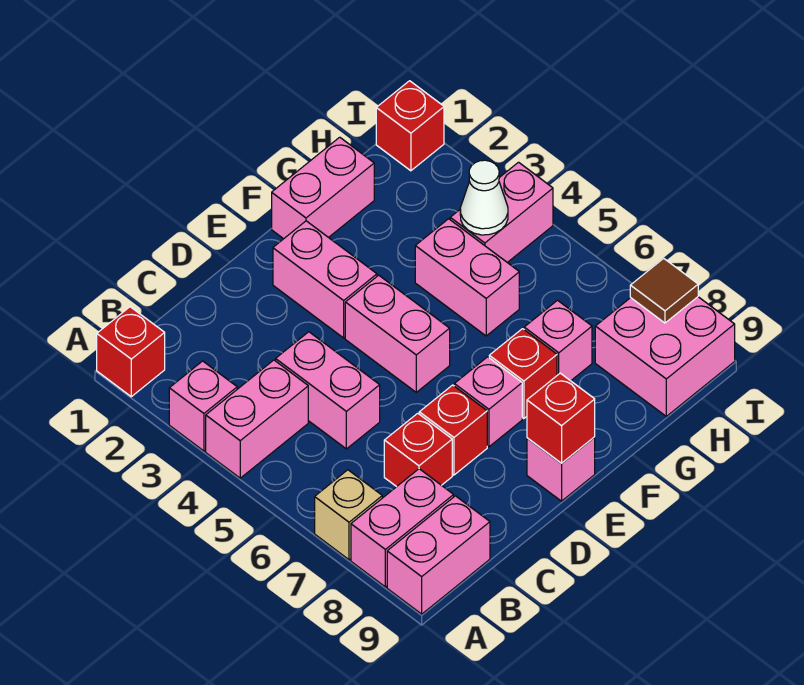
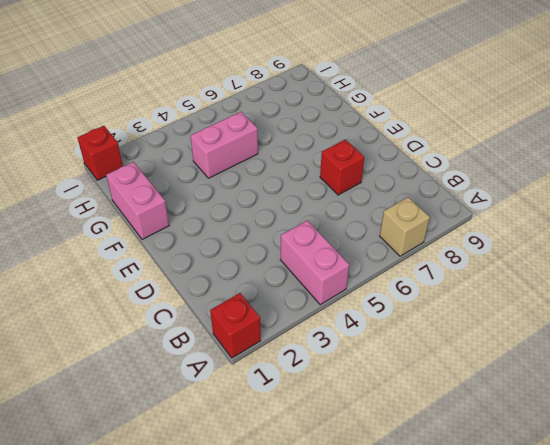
none -> pink brick A3 level 1
none -> pink brick A8:B8 level 1
none -> pink brick A9:B9 level 1

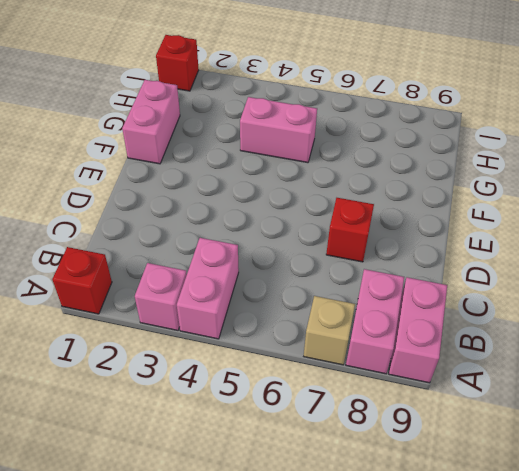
none -> pink brick C4:C5 level 1
none -> red brick C7 level 1
none -> pink brick E2:E3 level 1

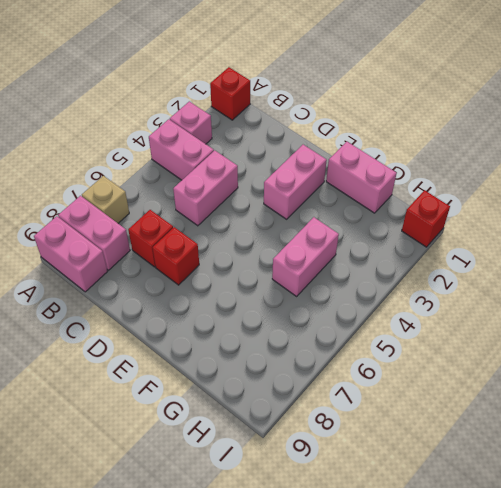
none -> pink brick E4:E5 level 1
none -> pink brick E7 level 1
none -> pink brick E9 level 1

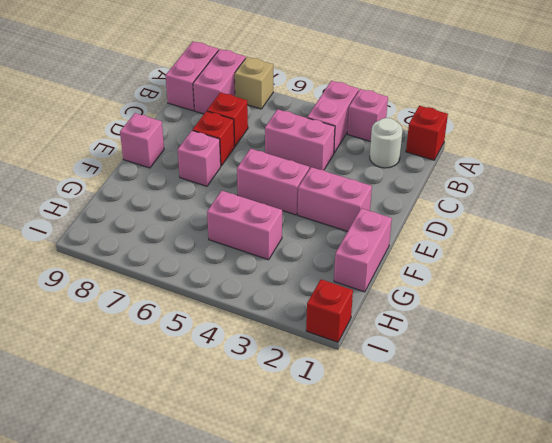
white round brick B2 level 1 -> none
none -> red brick F7 level 1
none -> pink brick G7 level 1
none -> pink brick H4:I4 level 1

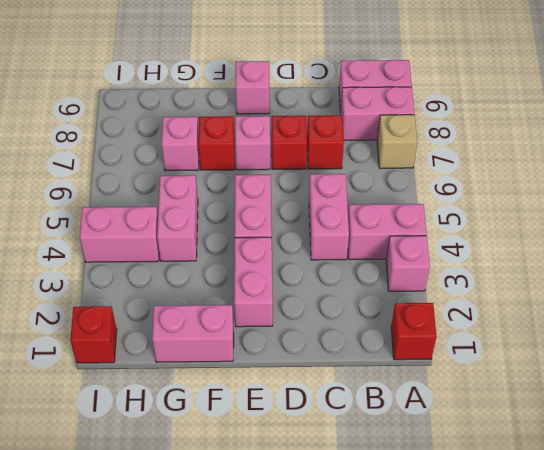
none -> pink brick H8:I9 level 1
none -> red brick E9 level 2
none -> white cone H4 level 2

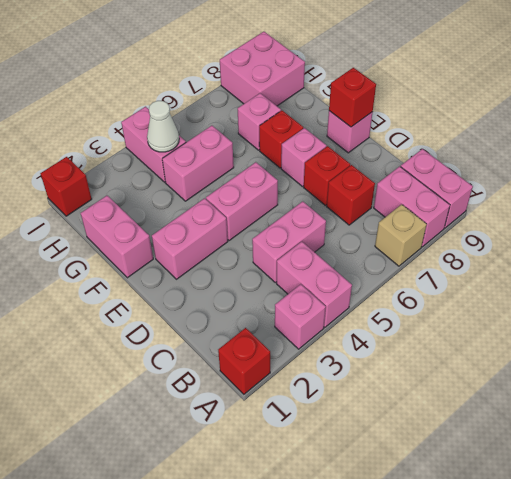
none -> brown tile I8 level 2

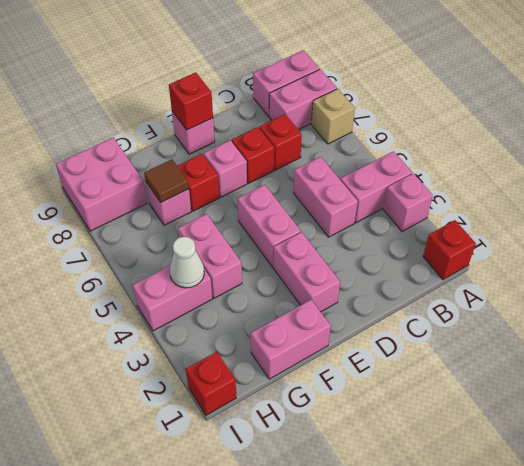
brown tile G7 level 2 -> brown tile I8 level 2

